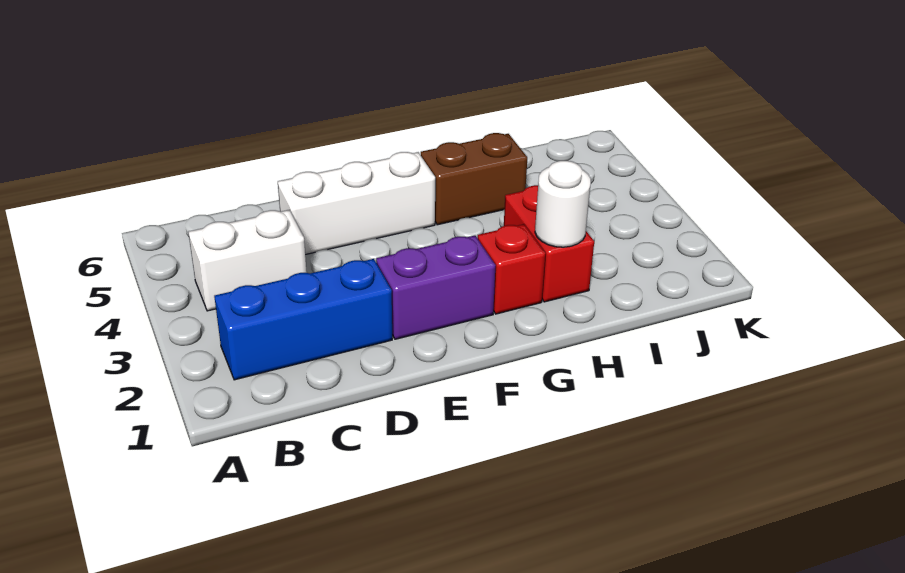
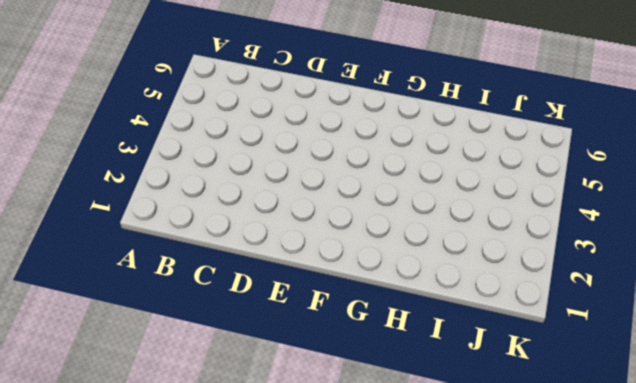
none -> blue brick B2:D2 level 1
none -> white brick B4:C4 level 1

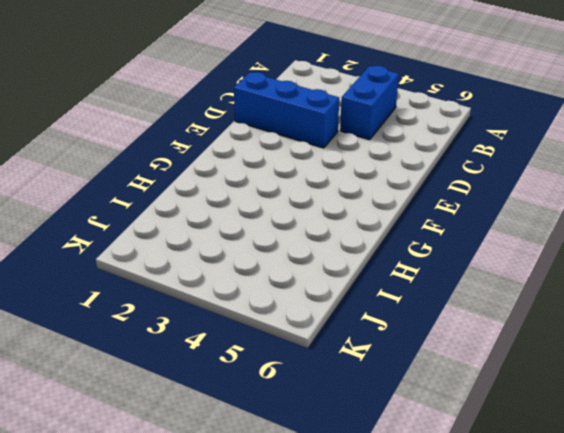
blue brick B4:C4 level 1 -> white brick B4:C4 level 1
blue brick D1:D3 level 1 -> blue brick B2:D2 level 1
none -> white brick D5:F5 level 1
none -> purple brick E2:F2 level 1

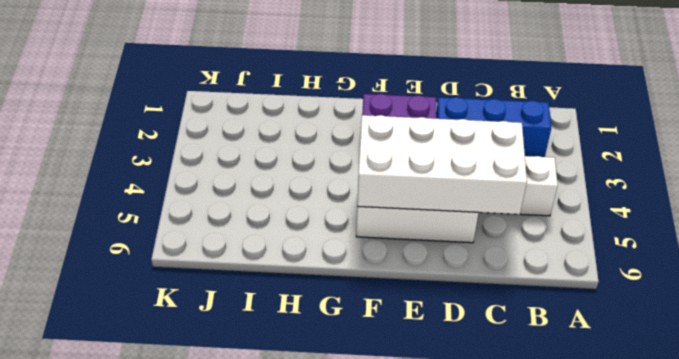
white brick C4:F5 level 2 -> none
none -> red brick G2 level 1
none -> brown brick G5:H5 level 1

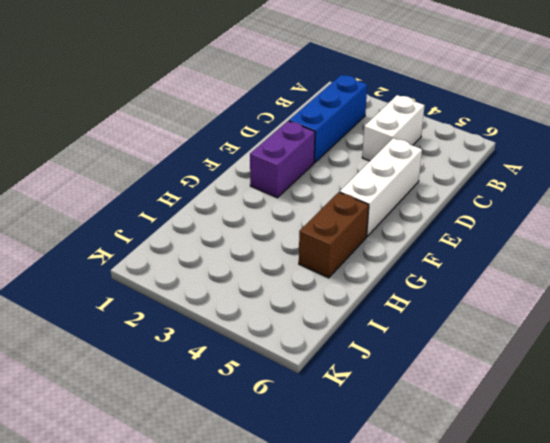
none -> red brick G2 level 1
none -> red brick H2:H3 level 1

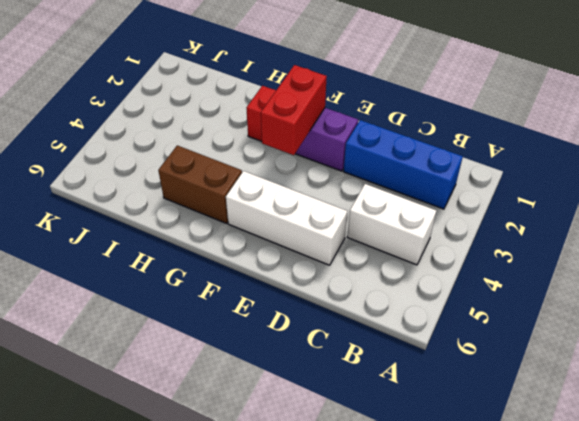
red brick F2:F3 level 2 -> red brick H2:H3 level 1
none -> white round brick H2 level 2

